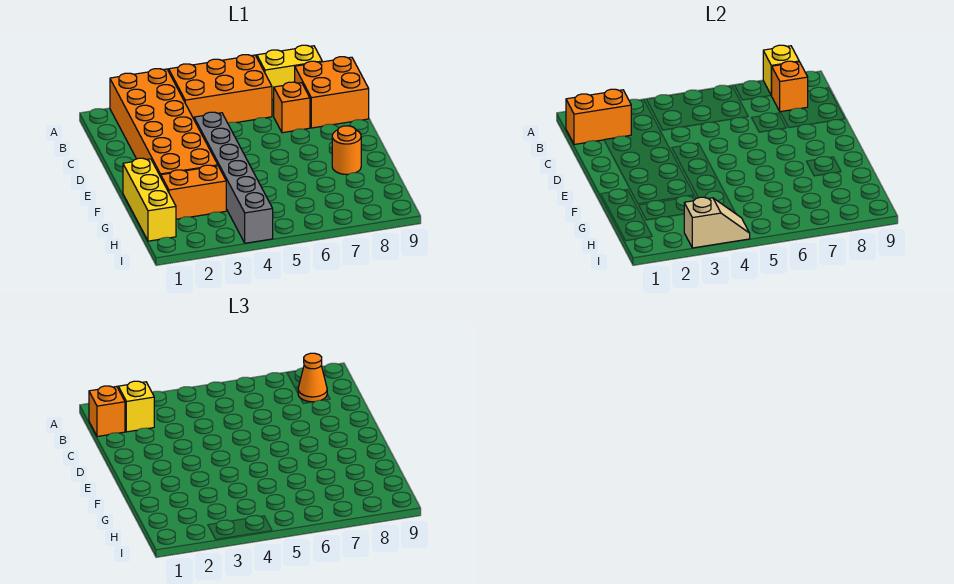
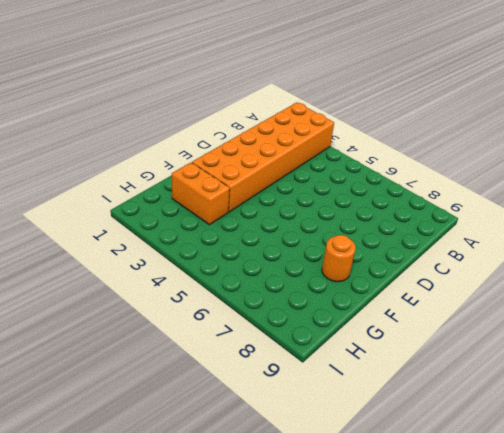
none -> orange brick A4:B6 level 1
none -> yellow brick A7:A8 level 1
none -> orange brick B8:C9 level 1

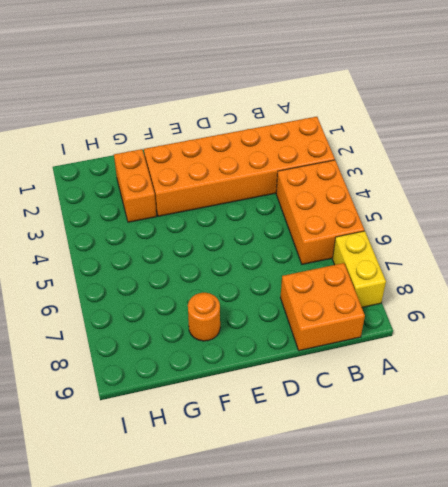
none -> orange brick C7 level 1
none -> grey brick D4:I4 level 1
none -> yellow brick F1:H1 level 1

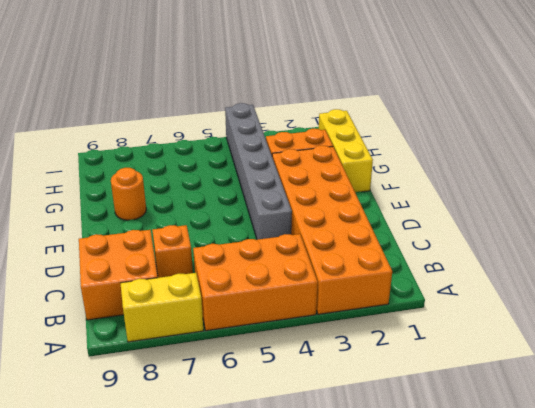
none -> yellow brick A8 level 2
none -> orange brick B1:B2 level 2
none -> orange brick B8 level 2

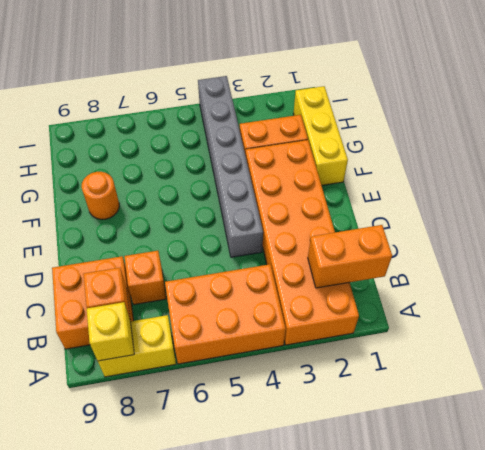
none -> tan slope I3:I4 level 2 top 3
none -> orange brick B1 level 3
none -> yellow brick B2 level 3

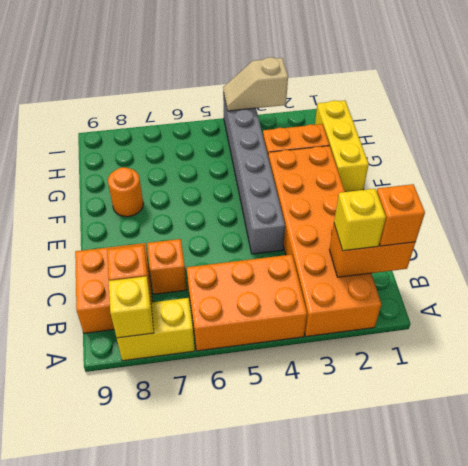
none -> orange cone B8 level 3

